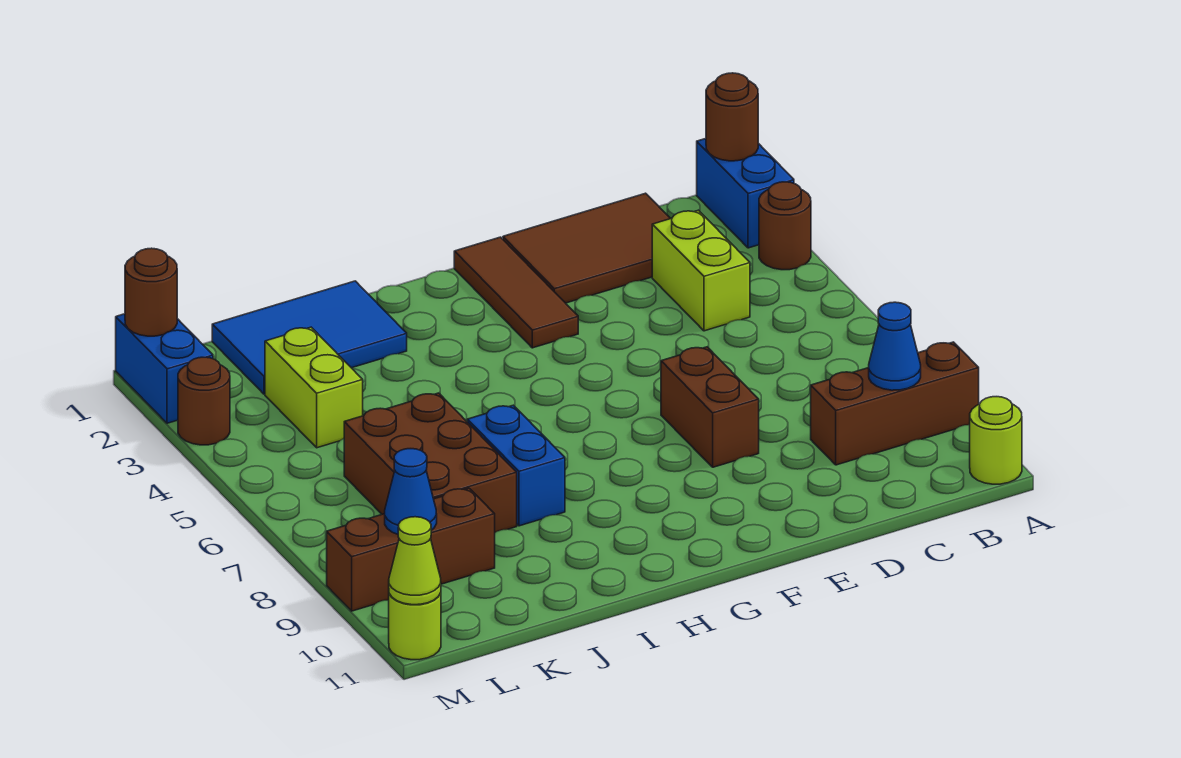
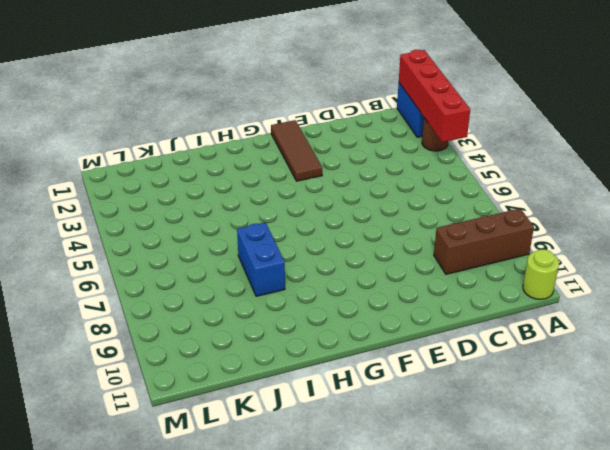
red brick A1:A4 level 2 -> brown round brick A1 level 2
none -> brown tile C1:E2 level 1
none -> lime brick C3:C4 level 1
none -> brown brick E7:E8 level 1

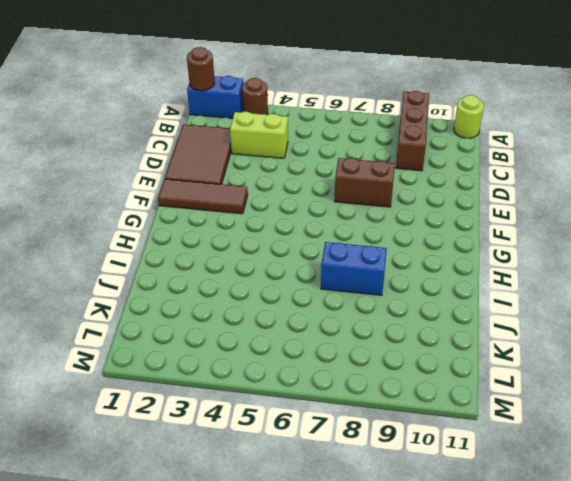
none -> blue tile I1:K2 level 1
none -> brown brick J6:K8 level 1
none -> lime brick K3:K4 level 1

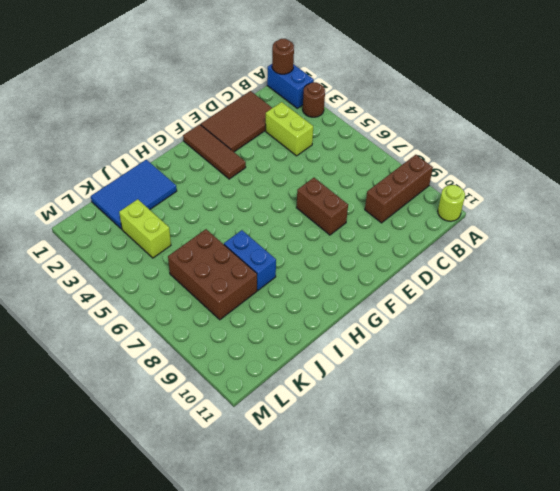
none -> brown brick K9:M9 level 1
none -> blue brick M1:M2 level 1
none -> brown round brick M3 level 1

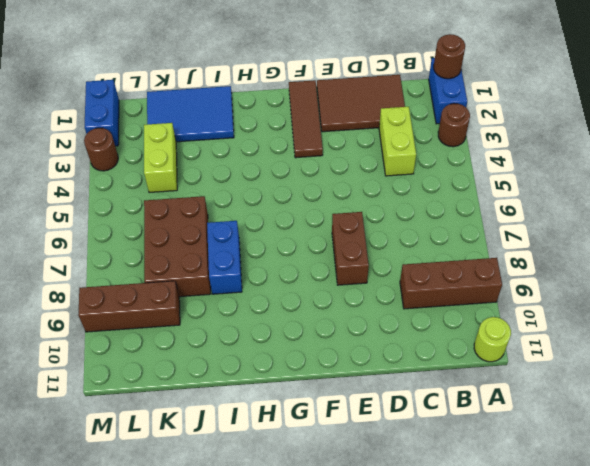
none -> lime round brick M11 level 1
none -> blue cone B9 level 2
none -> blue cone L9 level 2

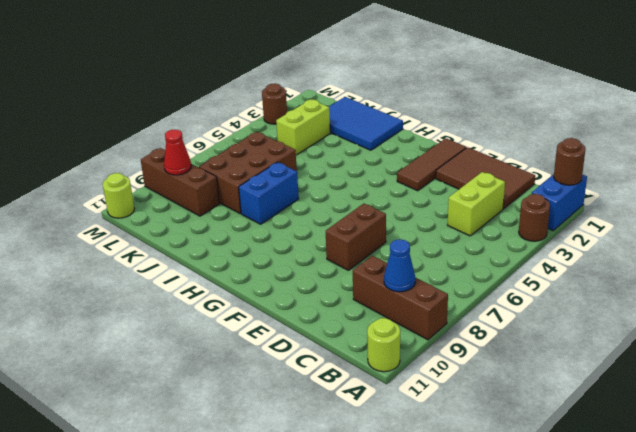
red cone L9 level 2 -> blue cone L9 level 2
none -> blue brick M1:M2 level 1
none -> brown round brick M1 level 2
none -> lime cone M11 level 2

